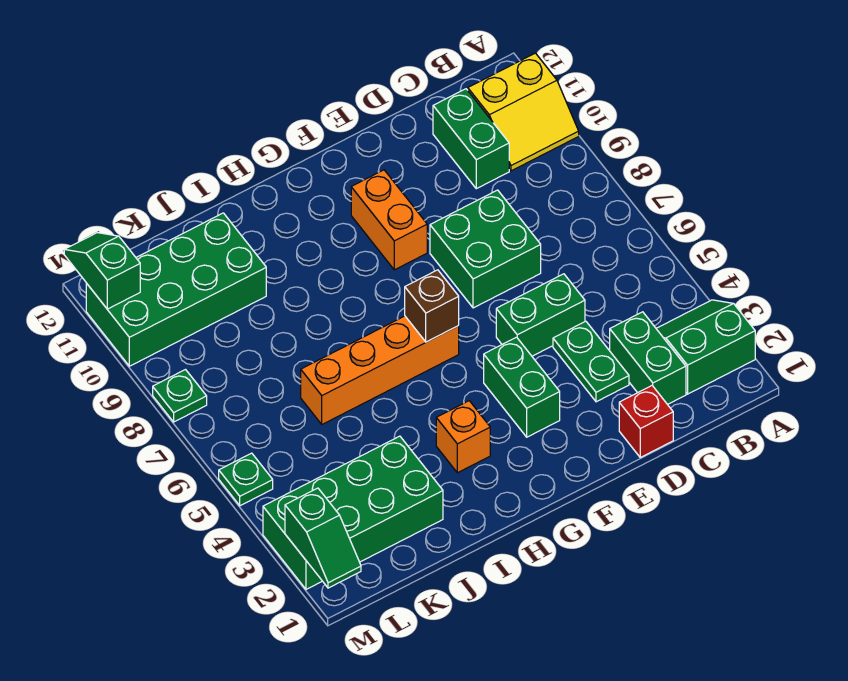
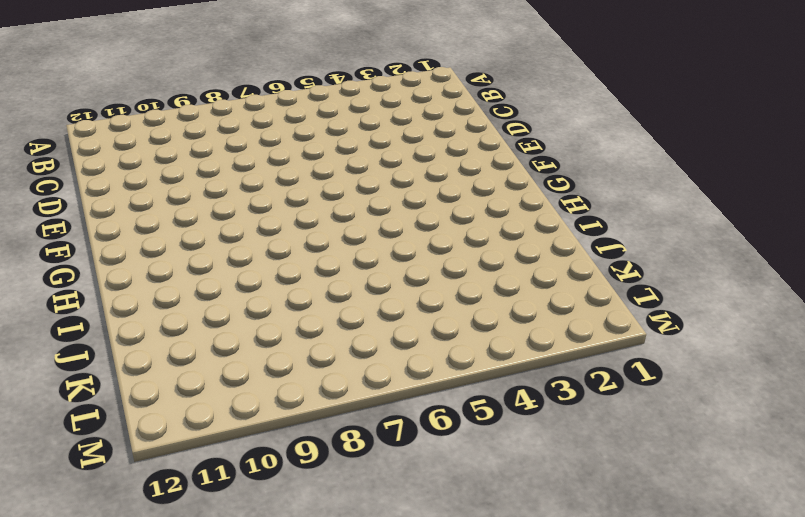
none -> green slope A2:B3 level 1 top 2
none -> yellow slope A10:B11 level 1 top 11
none -> green brick C2:C3 level 1

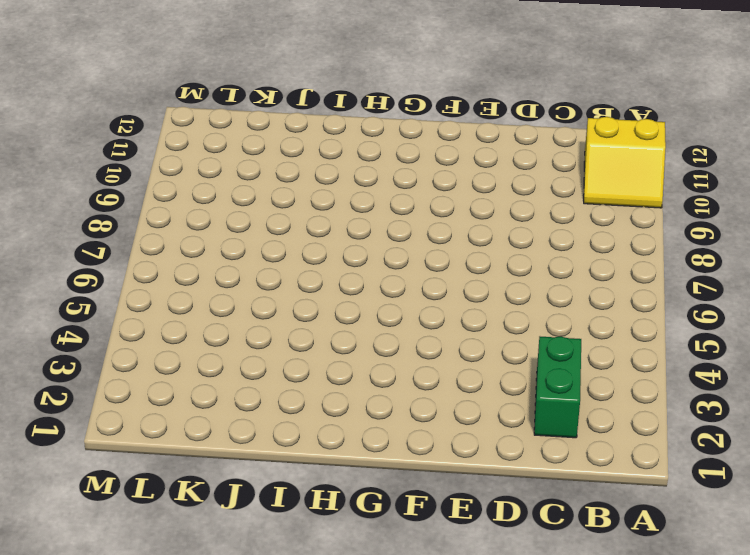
none -> green slope A2:B3 level 1 top 2
none -> green brick C10:C11 level 1
none -> red brick D1 level 1

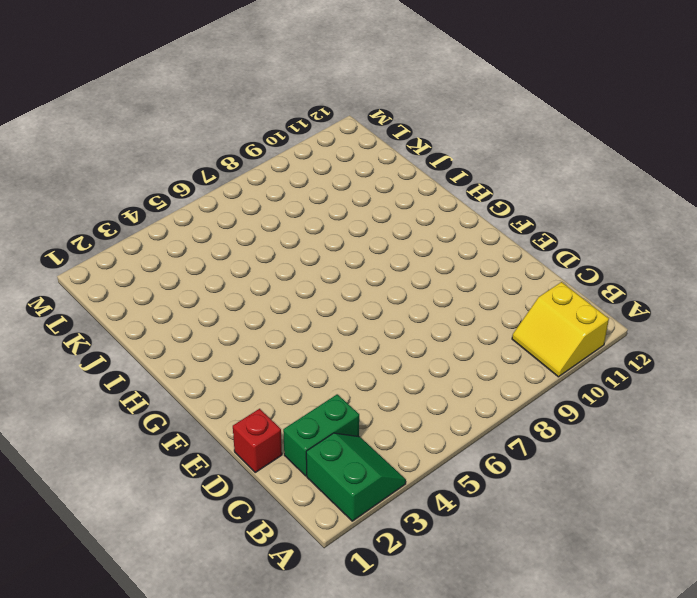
none -> green brick C10:C11 level 1
none -> green plate D3:D4 level 1
none -> green brick D5:E5 level 1

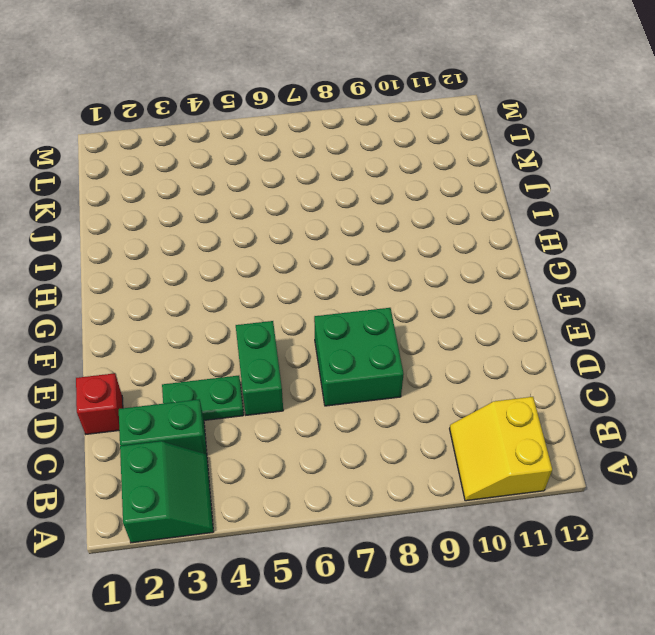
none -> green brick C10:C11 level 1
none -> green brick F3:F4 level 1
none -> orange brick F9:F10 level 1

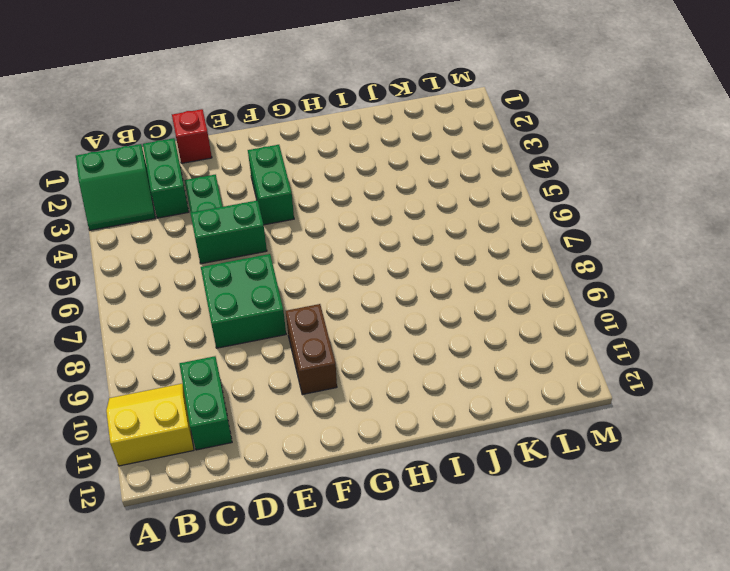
brown brick F9:F10 level 1 -> orange brick F9:F10 level 1
none -> orange brick G6:J6 level 1
none -> orange brick H3 level 1
none -> green brick J2:M3 level 1

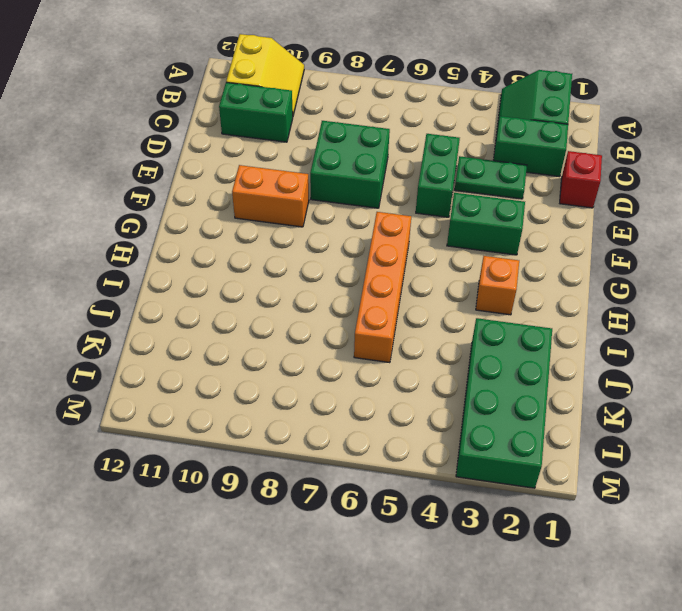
none -> green brick J10:M11 level 1
none -> green plate M5 level 1
none -> green plate M8 level 1

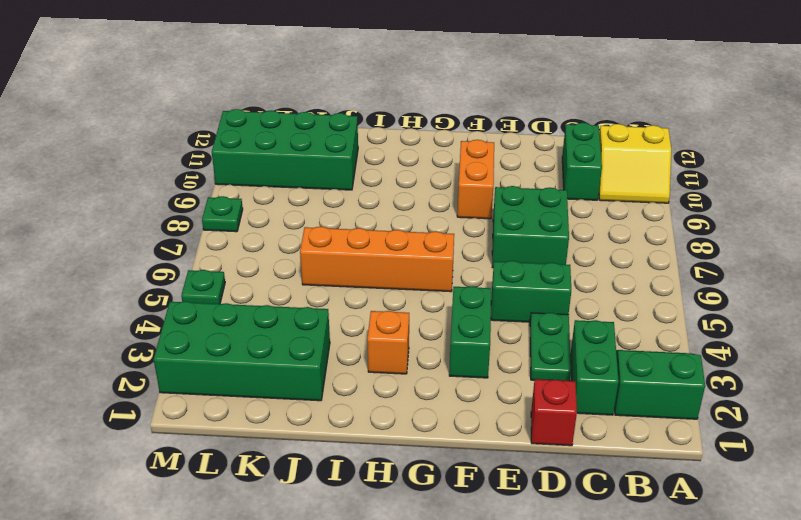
none -> brown brick G6 level 2
none -> green slope M1:M2 level 2 top 2
none -> green slope M11:M12 level 2 top 11

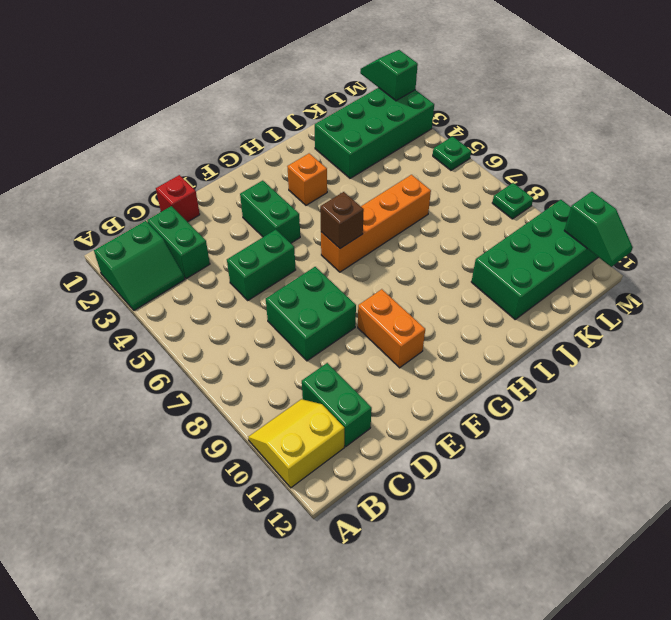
none -> green plate D3:D4 level 1

